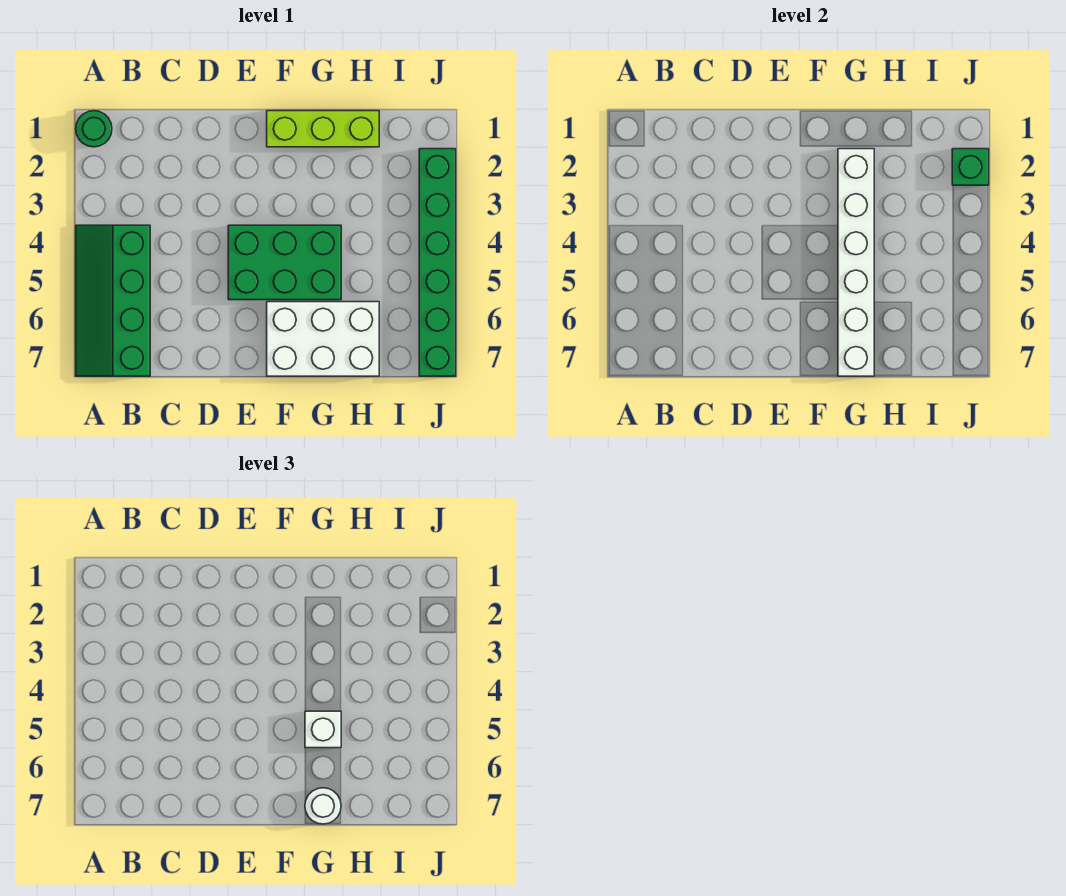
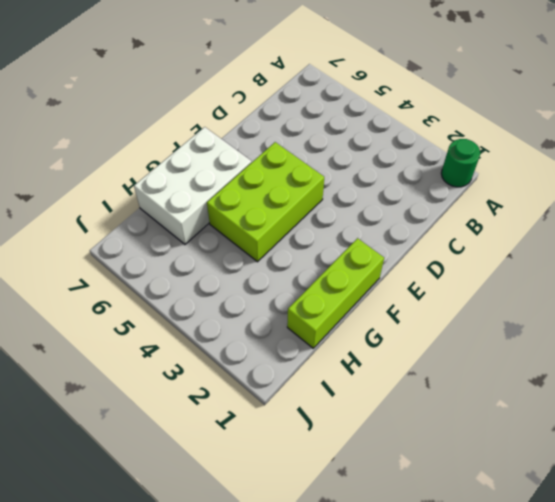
lime brick E4:G5 level 1 -> green brick E4:G5 level 1
none -> green slope A4:B7 level 1 top B
none -> green brick J2:J7 level 1

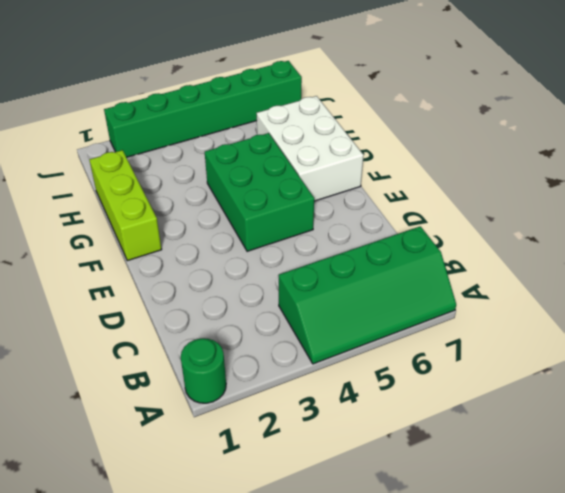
none -> white brick G2:G7 level 2
none -> green brick J2 level 2

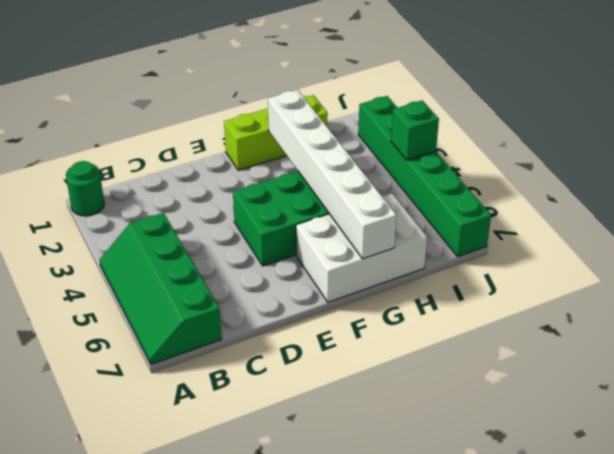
green brick J4 level 2 -> green brick J2 level 2
none -> white brick G5 level 3
none -> white round brick G7 level 3

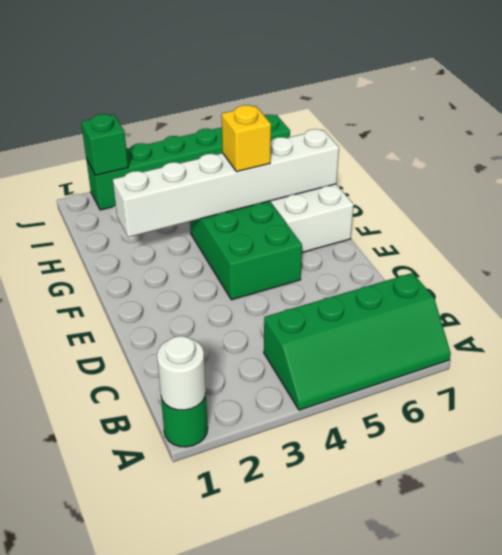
white round brick A1 level 2 -> white round brick G7 level 3
yellow brick G5 level 3 -> white brick G5 level 3
none -> lime brick F1:H1 level 1

